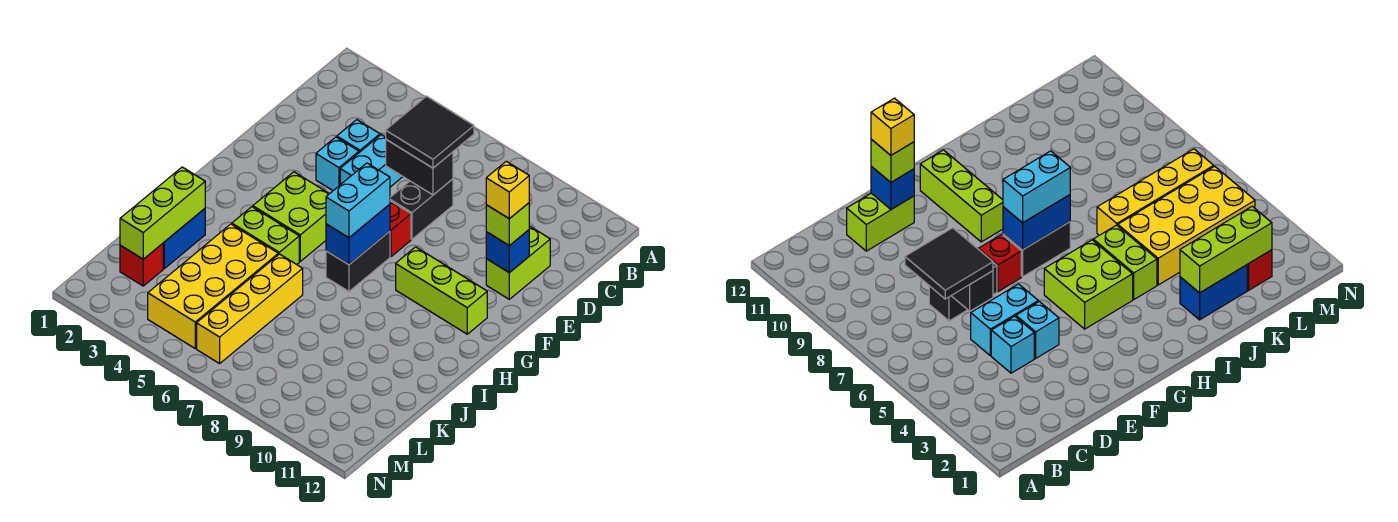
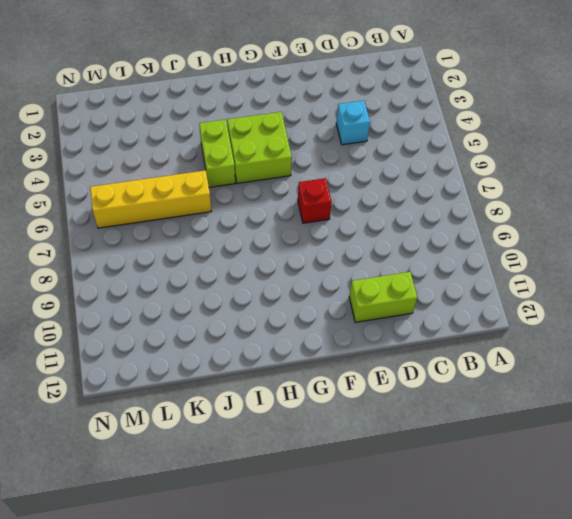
none -> cyan brick D5:E5 level 1
none -> black brick D7:E7 level 1
none -> cyan brick E4 level 1

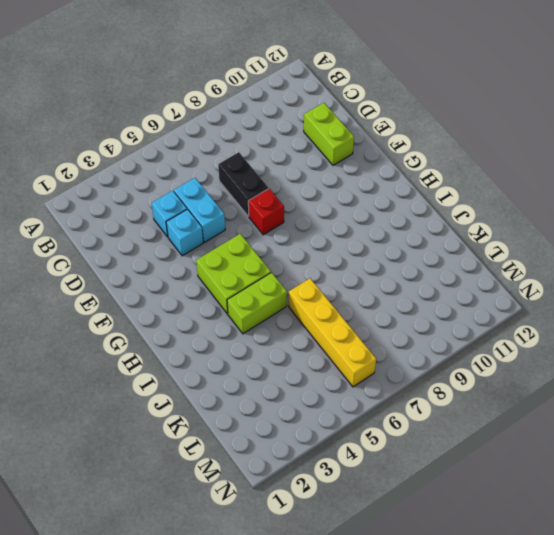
none -> black brick G7:H7 level 1
none -> lime brick G9:G11 level 1
none -> blue brick J2:K2 level 1

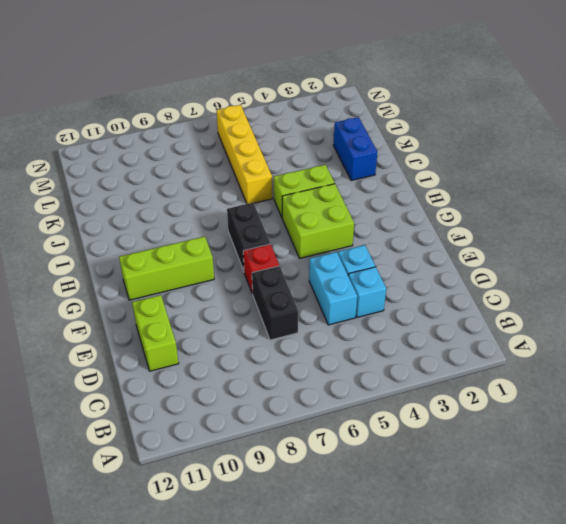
none -> yellow brick J4:M5 level 1
none -> red brick L2 level 1
none -> black brick D6:D7 level 2

